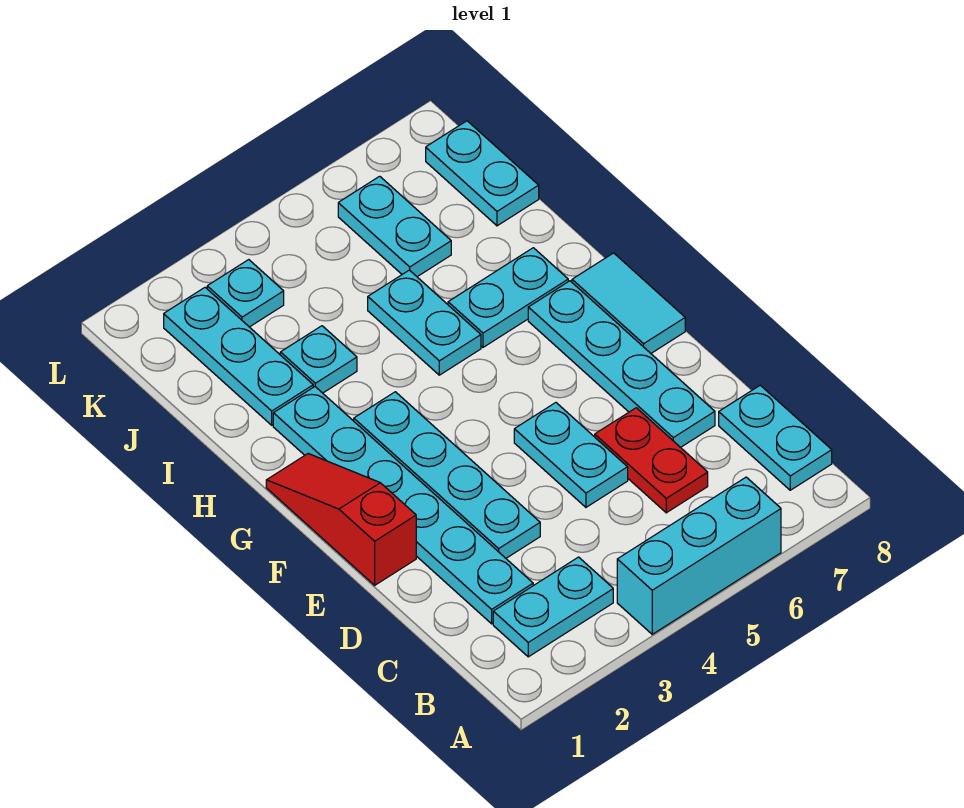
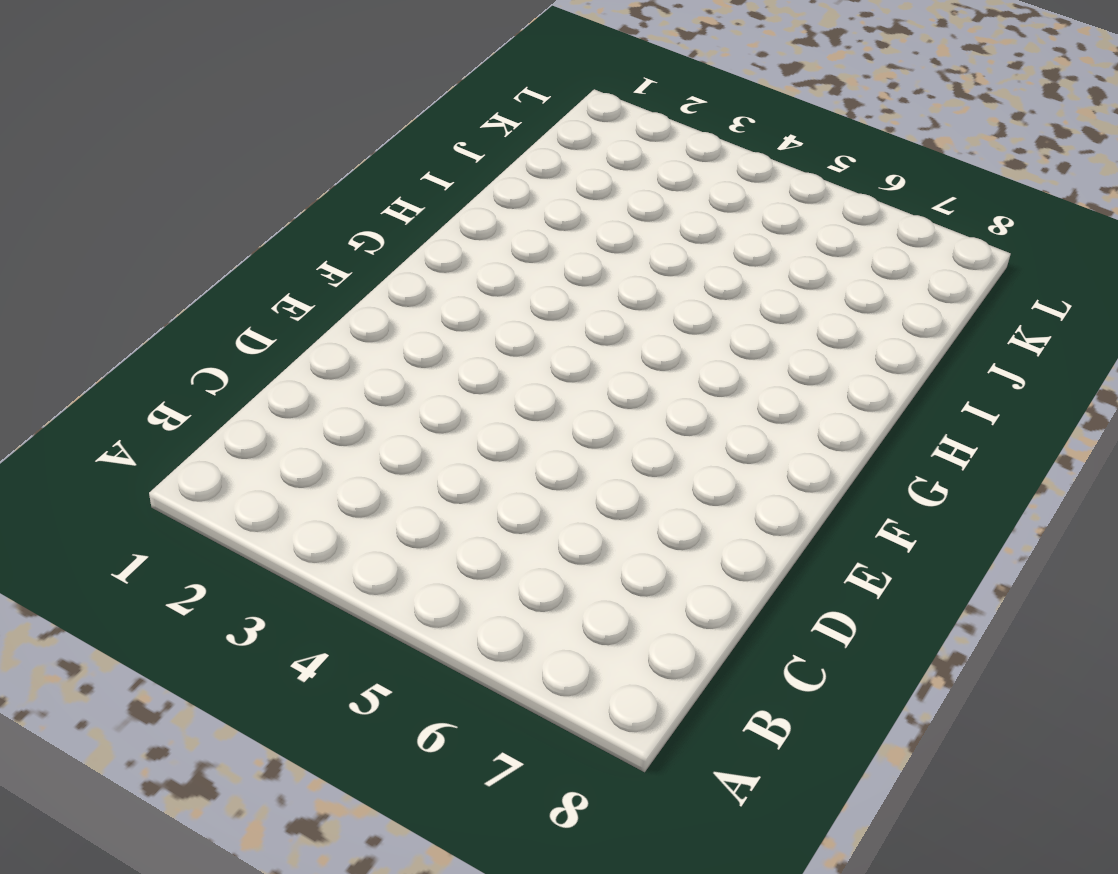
none -> cyan brick A4:A6 level 1
none -> cyan plate B2:B3 level 1
none -> cyan plate B8:C8 level 1

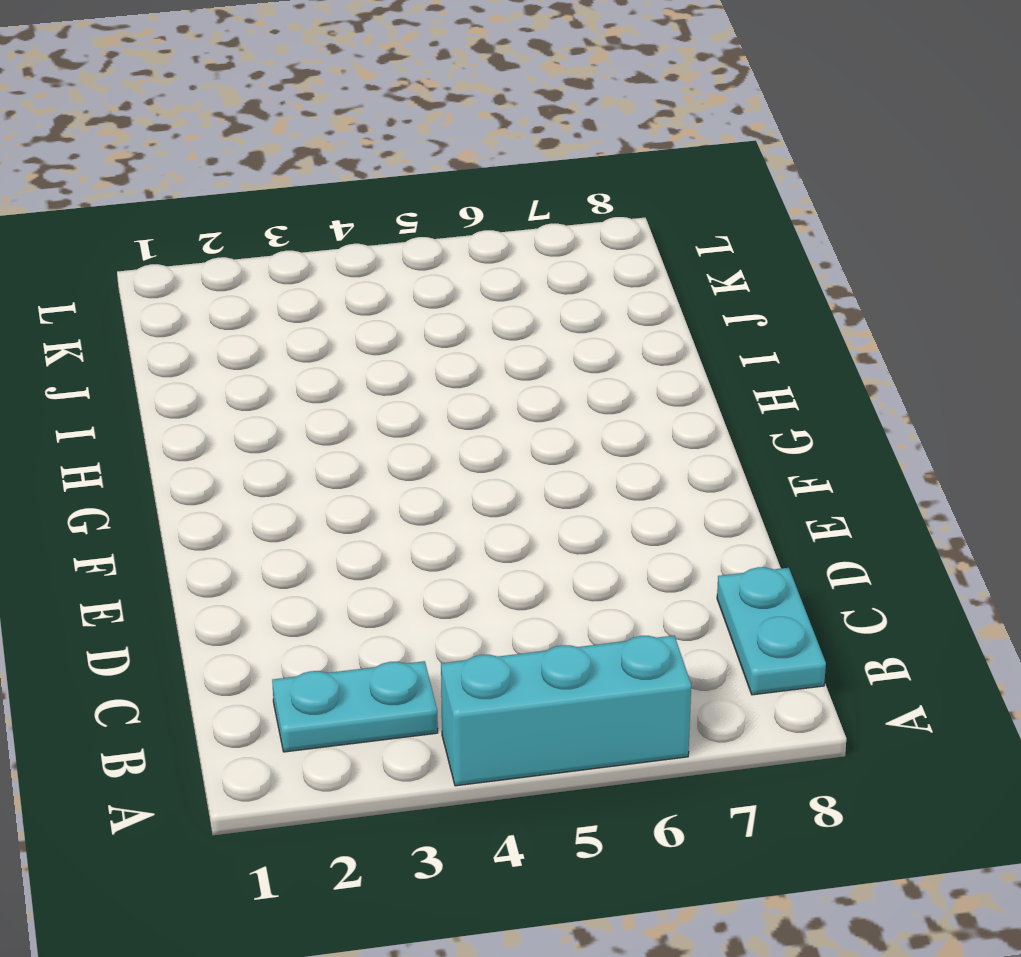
none -> cyan plate C2:H2 level 1
none -> red plate C6:D6 level 1
none -> cyan plate D3:G3 level 1

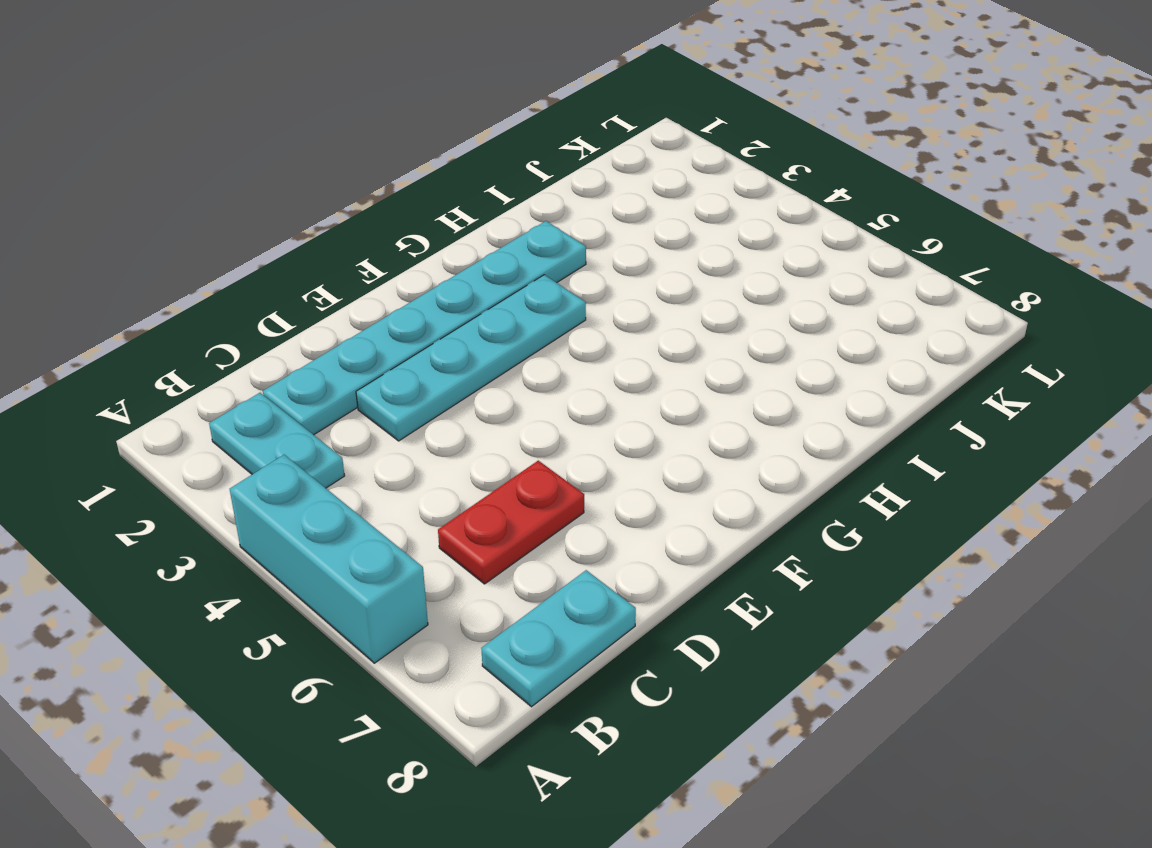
none -> cyan plate D5:E5 level 1
none -> cyan plate D7:G7 level 1
none -> red slope E1:G1 level 1 top E

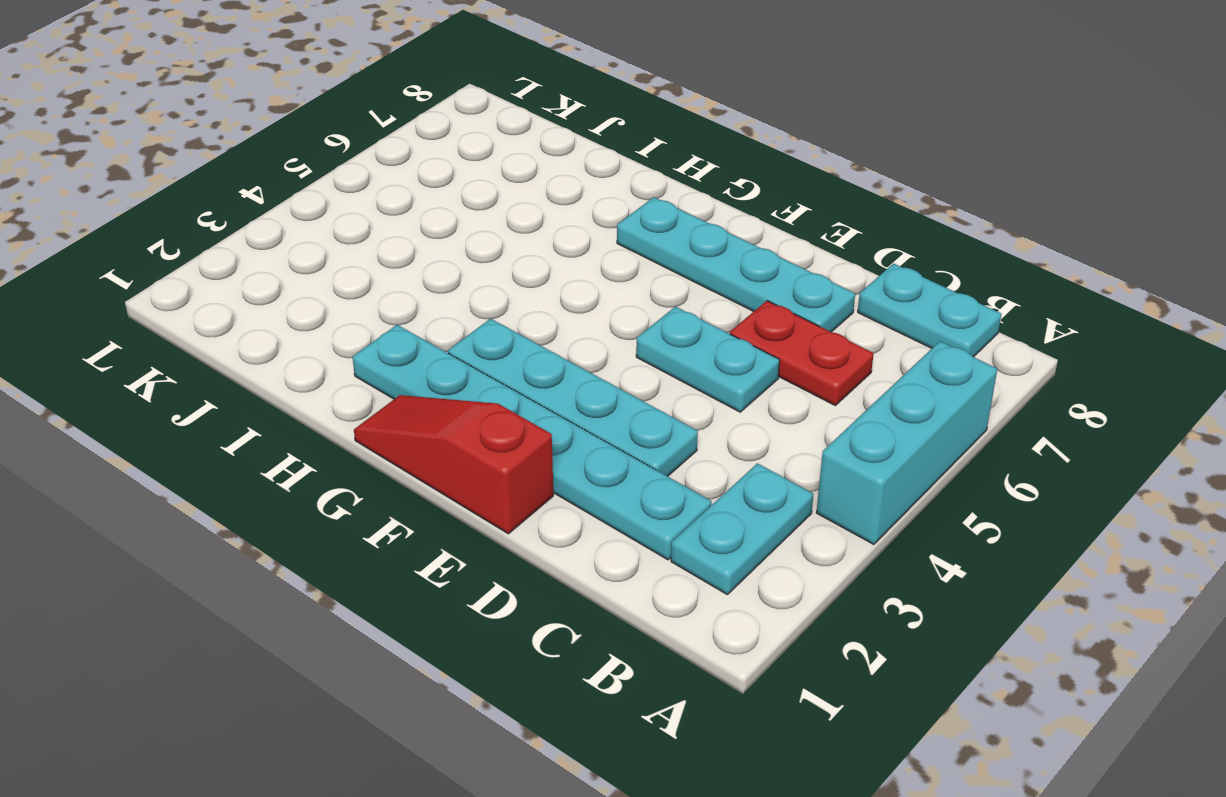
none -> cyan tile F8:G8 level 1
none -> cyan plate H5:I5 level 1
none -> cyan plate H6:H7 level 1

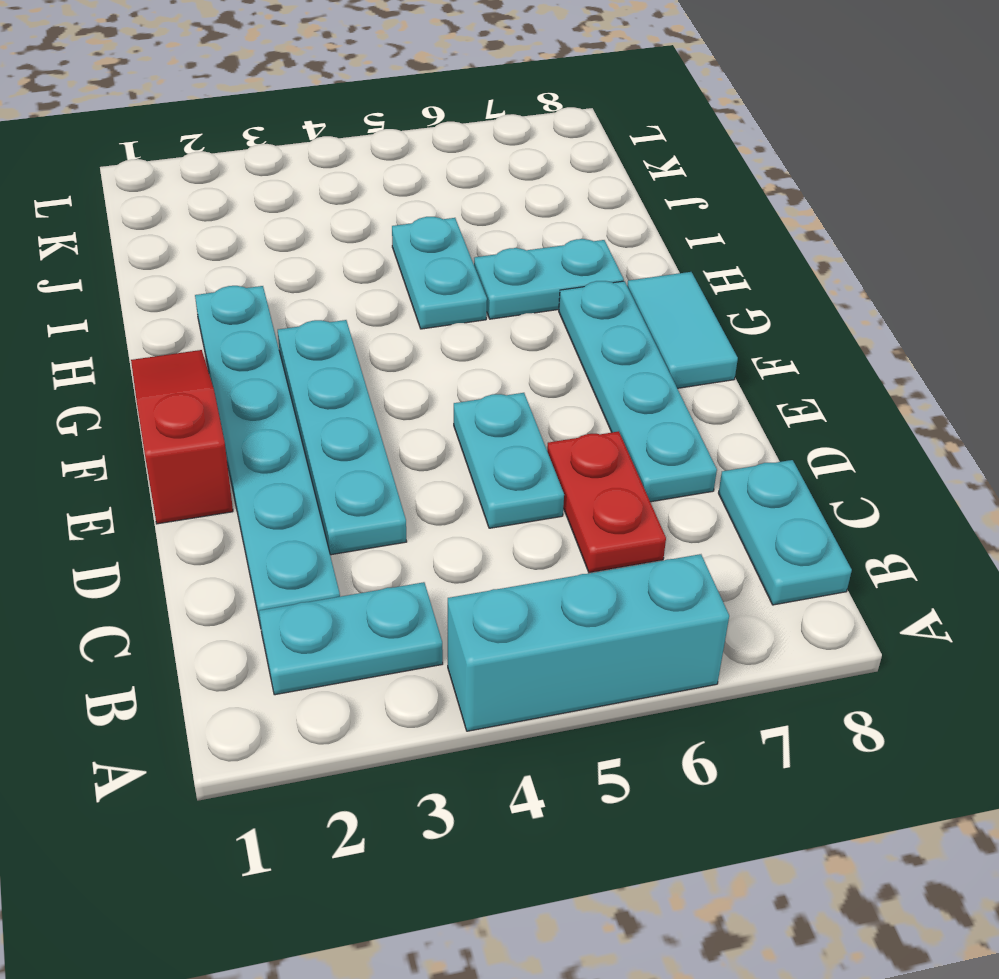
none -> cyan plate I2:K2 level 1
none -> cyan plate I3 level 1
none -> cyan plate J6:K6 level 1

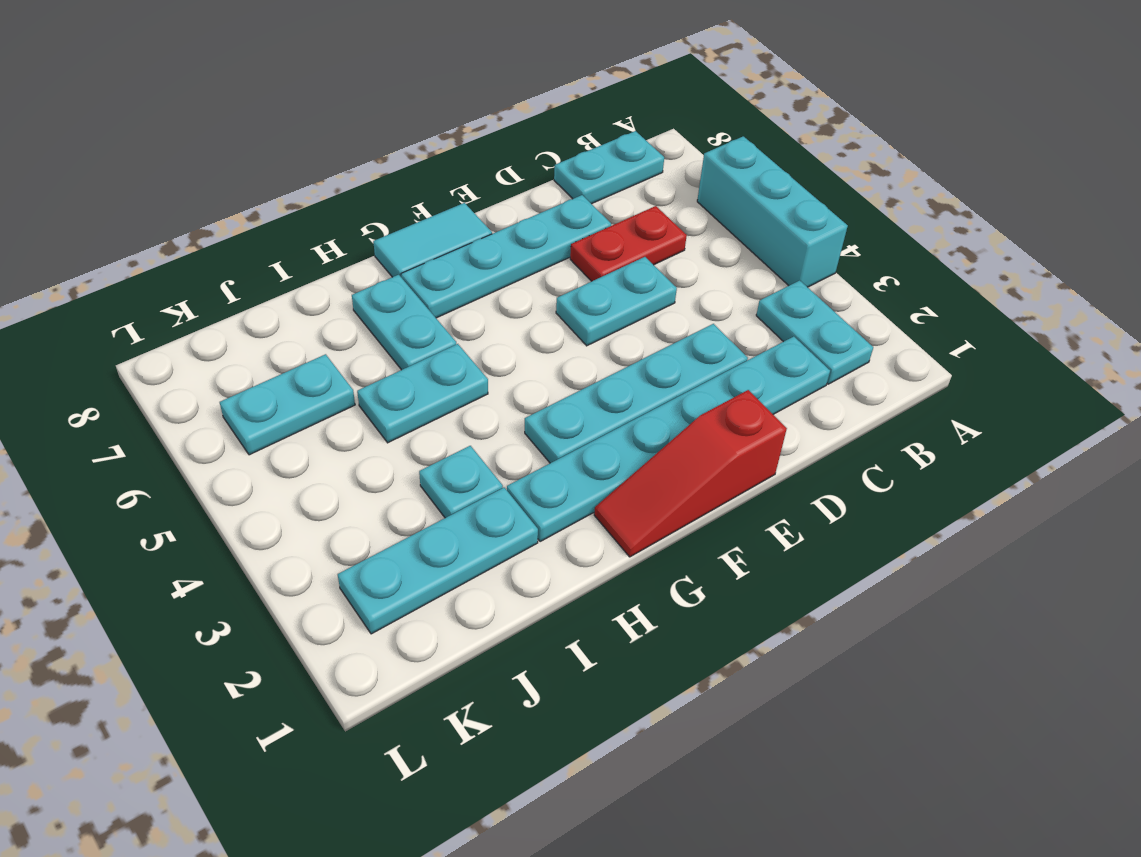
none -> cyan plate J8:K8 level 1
none -> cyan plate K3 level 1

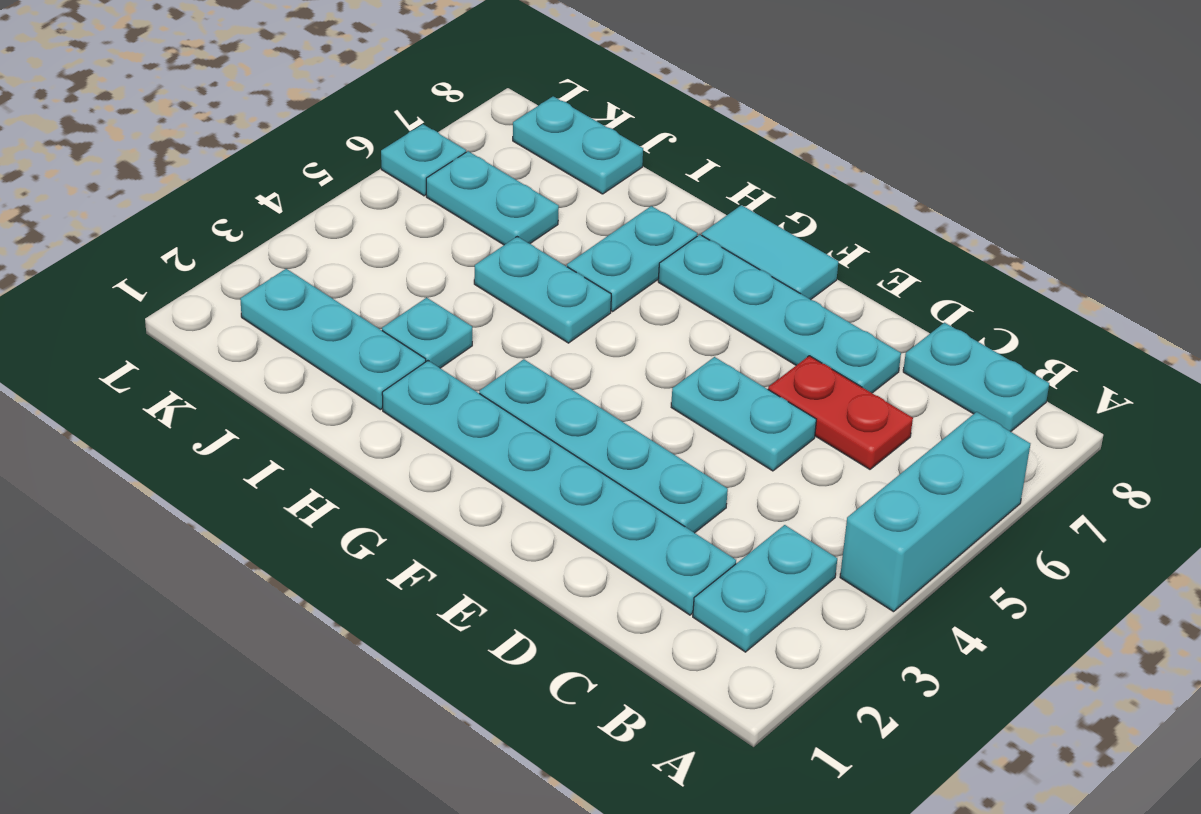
cyan plate L6 level 1 -> cyan plate K3 level 1
none -> red slope E1:G1 level 1 top E

